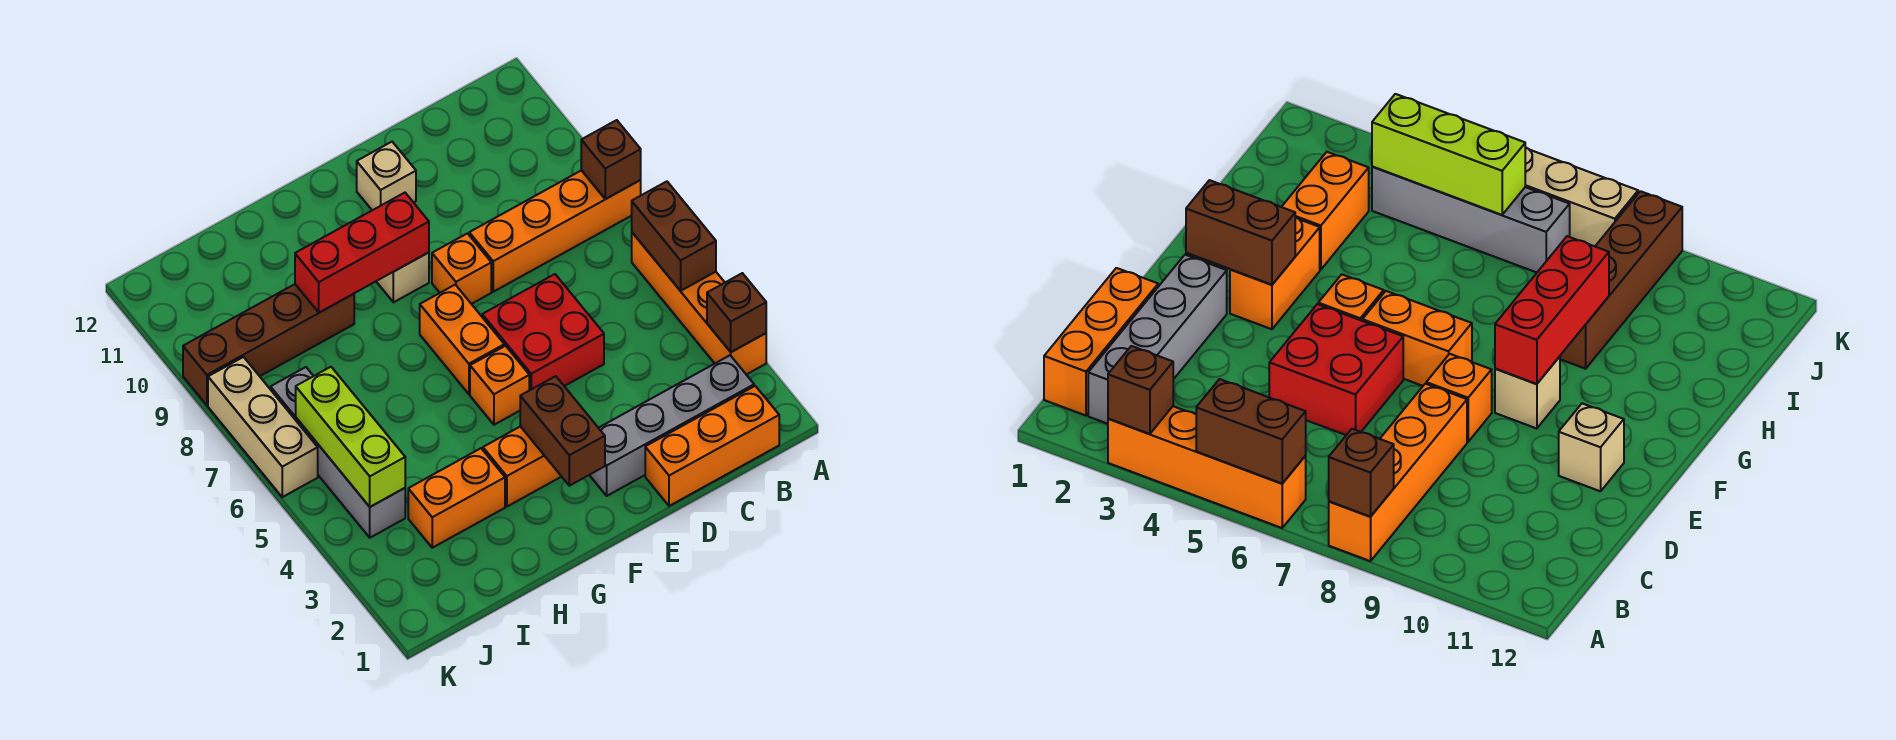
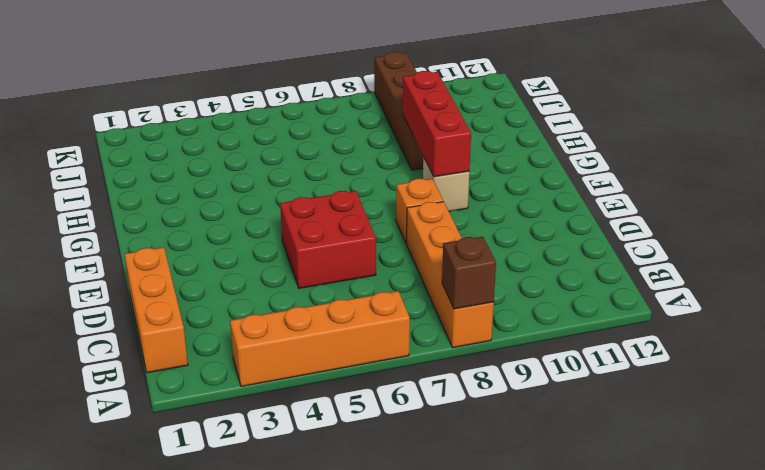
none -> grey brick B2:E2 level 1
none -> tan brick E11 level 1
none -> orange brick F3:G3 level 1

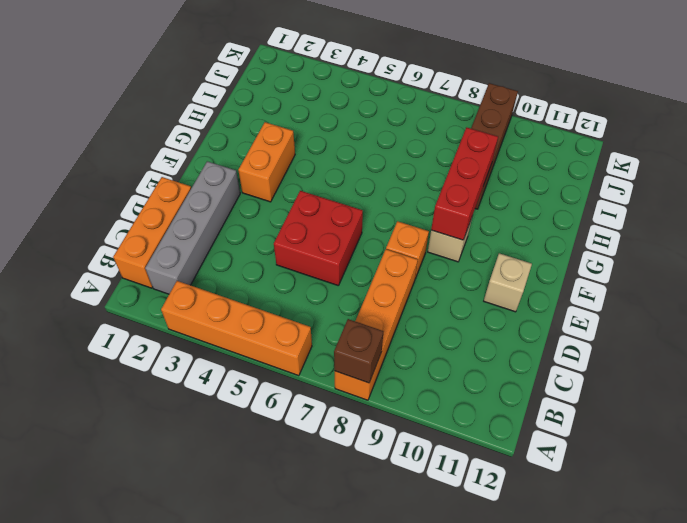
none -> orange brick F5 level 1
none -> orange brick F6:F7 level 1
none -> orange brick H3:I3 level 1

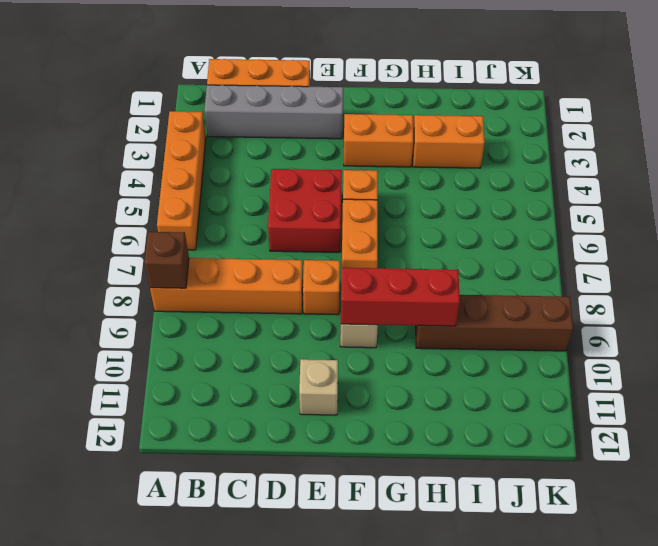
none -> grey brick J4:J7 level 1
none -> tan brick K6:K8 level 1
none -> brown brick A3 level 2

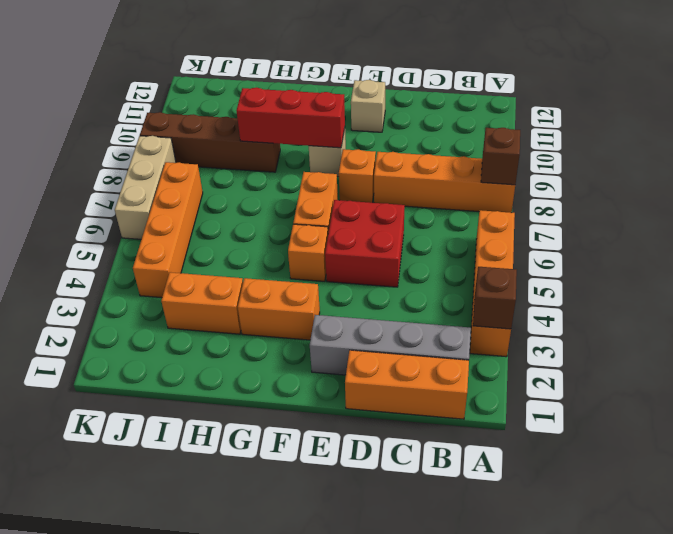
orange brick J4:J7 level 1 -> grey brick J4:J7 level 1
none -> brown brick A5:A6 level 2
none -> brown brick F2:F3 level 2
none -> lime brick J4:J6 level 2

